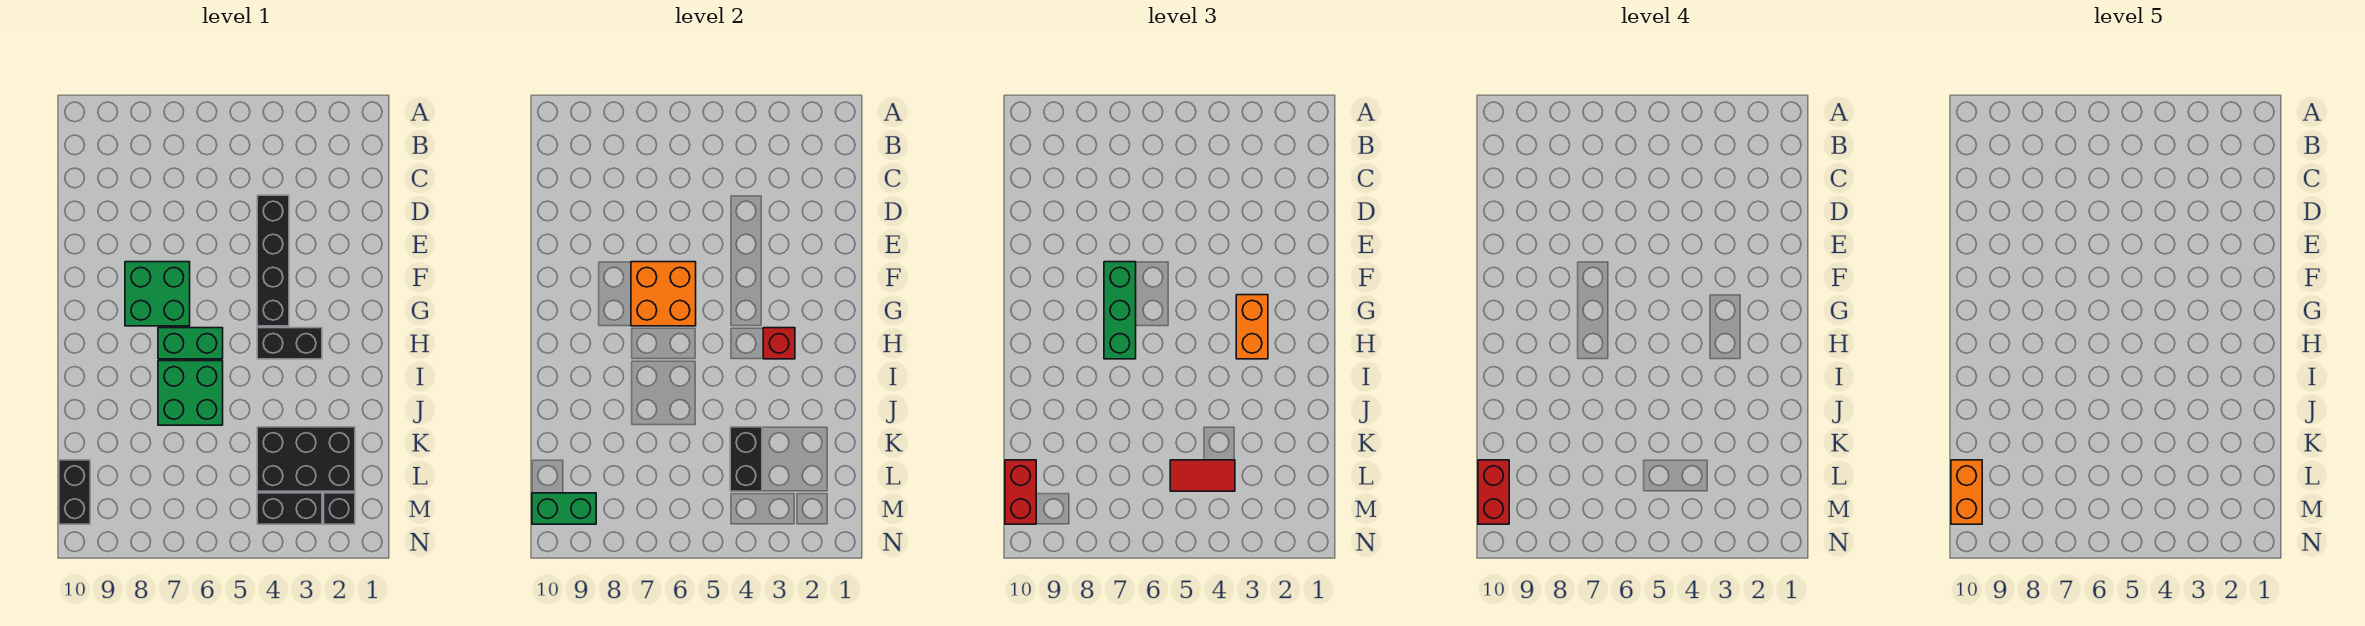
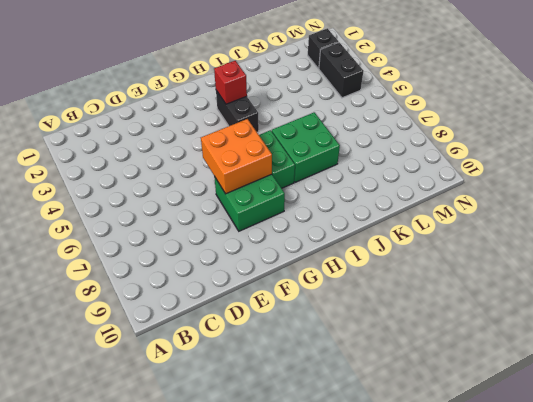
none -> black brick D4:G4 level 1
none -> black brick K2:L4 level 1
none -> black brick L10:M10 level 1

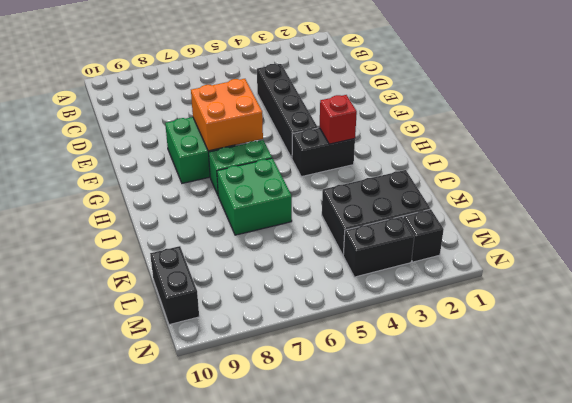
none -> black brick K4:L4 level 2
none -> green brick M9:M10 level 2
none -> green brick F7:H7 level 3

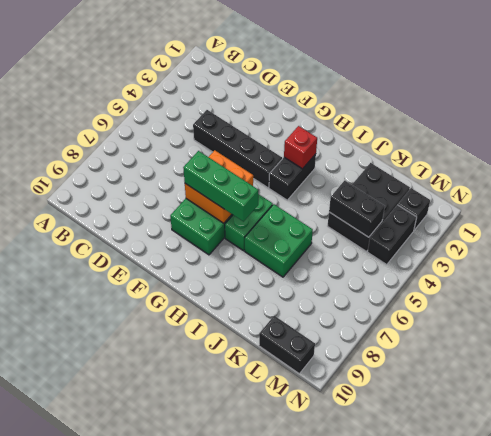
none -> green brick M9:M10 level 2
none -> orange brick G3:H3 level 3
none -> red tile L4:L5 level 3

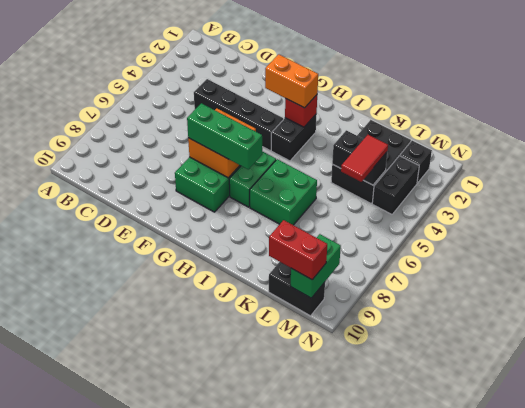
none -> red brick L10:M10 level 4
none -> orange brick L10:M10 level 5

